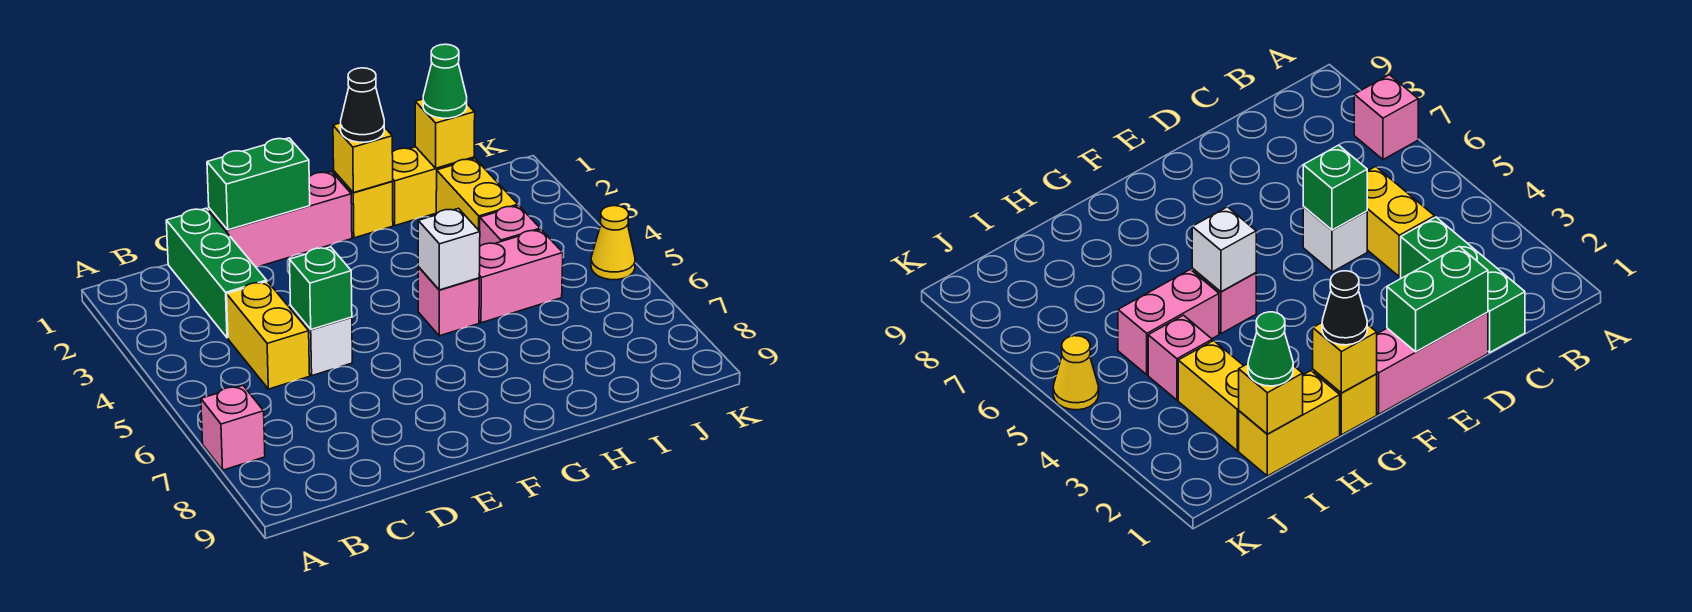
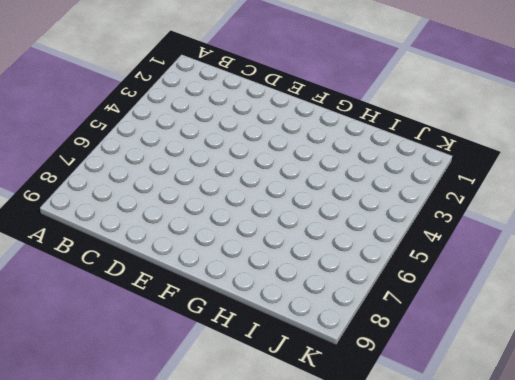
none -> pink brick A7 level 1
none -> green brick C1:C3 level 1
none -> yellow brick C4:C5 level 1

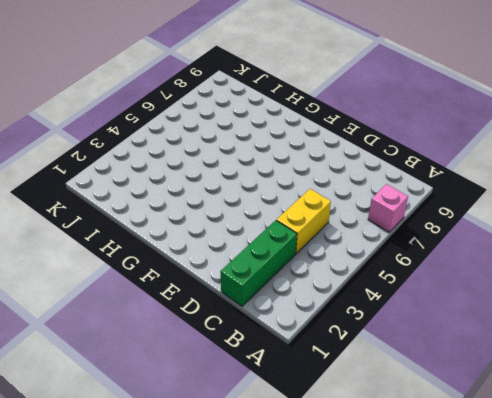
none -> pink brick D1:F1 level 1
none -> white brick D5 level 1
none -> yellow brick G1 level 1

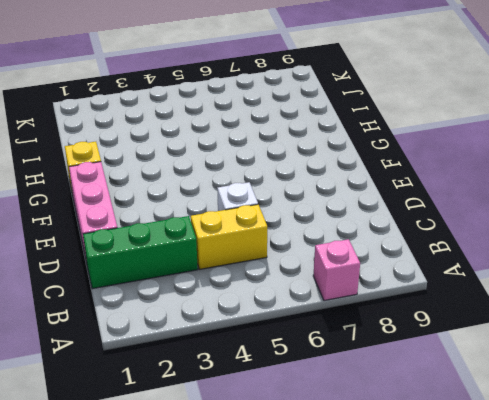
none -> pink brick G5 level 1
none -> yellow brick H1:I1 level 1
none -> pink brick H5:I5 level 1

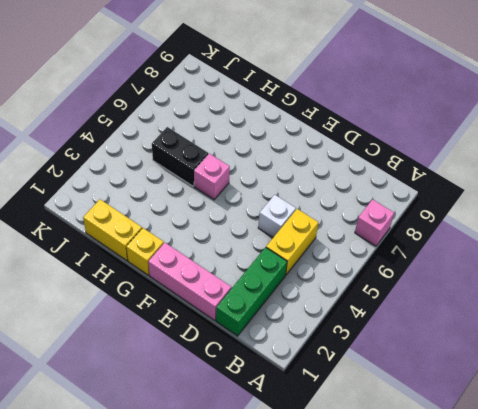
black brick H5:I5 level 1 -> pink brick H5:I5 level 1
none -> yellow brick I2:I3 level 1
none -> pink brick I4 level 1
none -> yellow cone K5 level 1

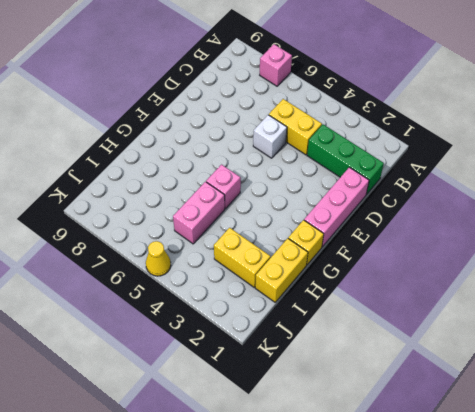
none -> pink brick I4 level 1
none -> green brick D1:E1 level 2
none -> green brick D5 level 2

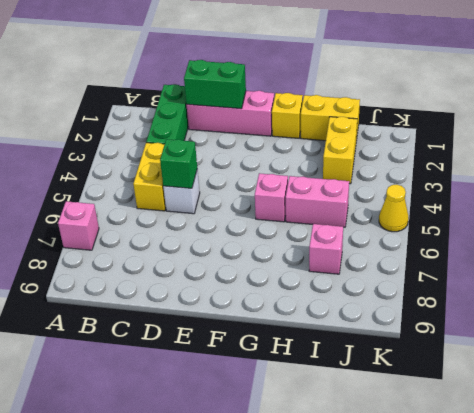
pink brick I7 level 1 -> pink brick I4 level 1
none -> yellow brick G1 level 2
none -> white brick G5 level 2
none -> yellow brick I1 level 2

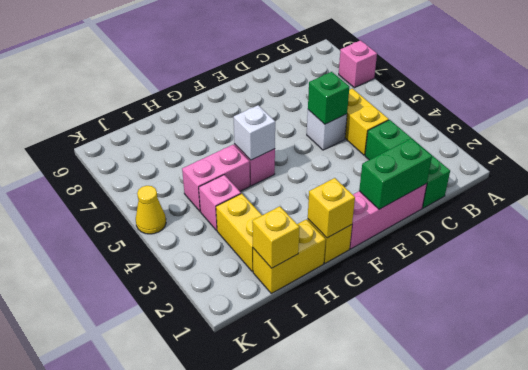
none -> black cone G1 level 3
none -> green cone I1 level 3

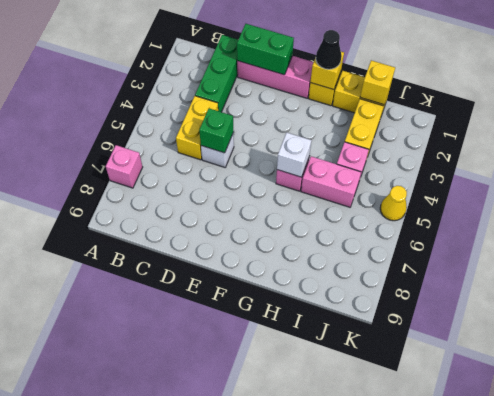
none -> green cone I1 level 3

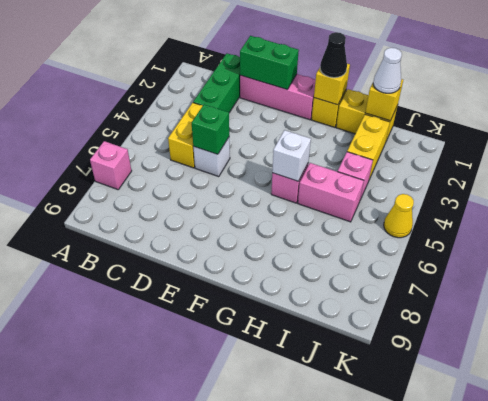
white cone I1 level 3 -> green cone I1 level 3

